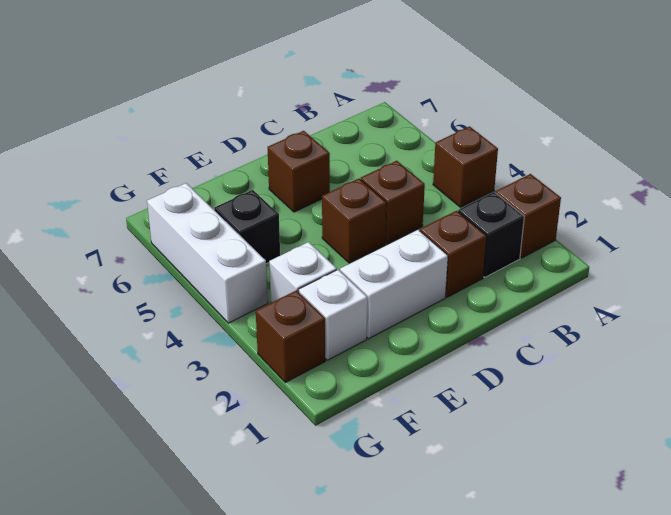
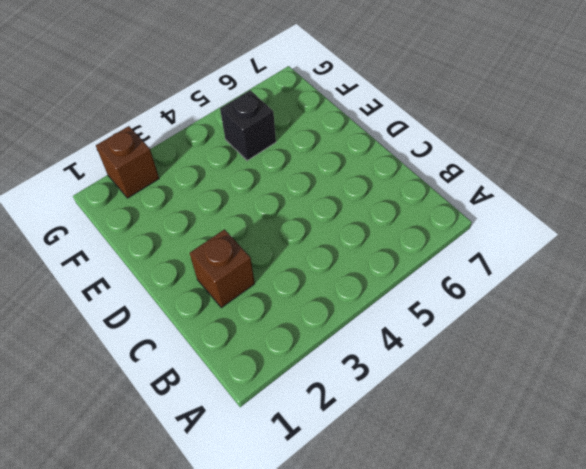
none -> brown brick A2 level 1
none -> brown brick A4 level 1
none -> black brick B2 level 1

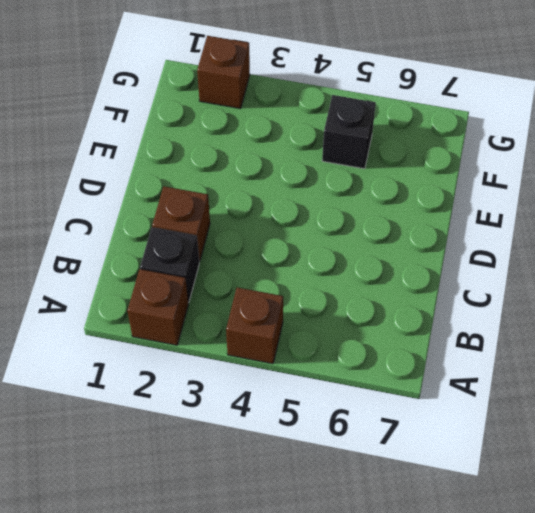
none -> brown brick C4 level 1
none -> white brick D2:E2 level 1
none -> brown brick D4 level 1

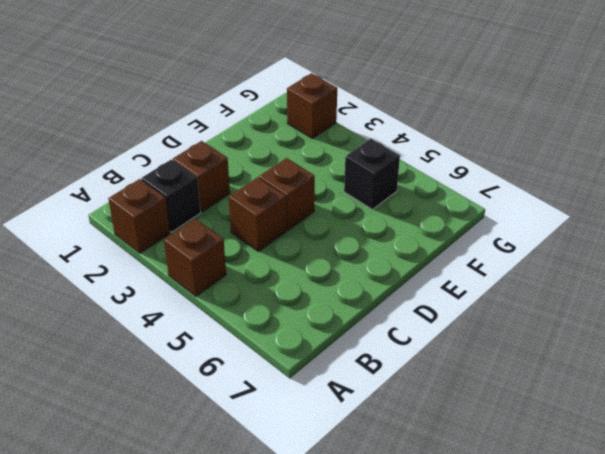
none -> white brick D2:E2 level 1
none -> brown brick D6 level 1
none -> white brick F2 level 1

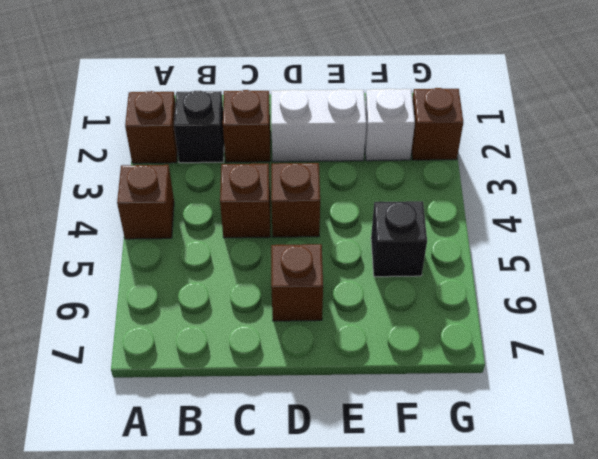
none -> white brick F3 level 1
none -> white brick G4:G6 level 1

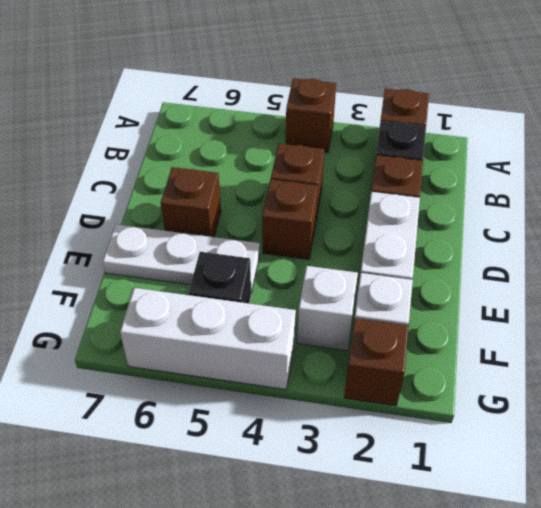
white plate E5:E7 level 1 -> none

